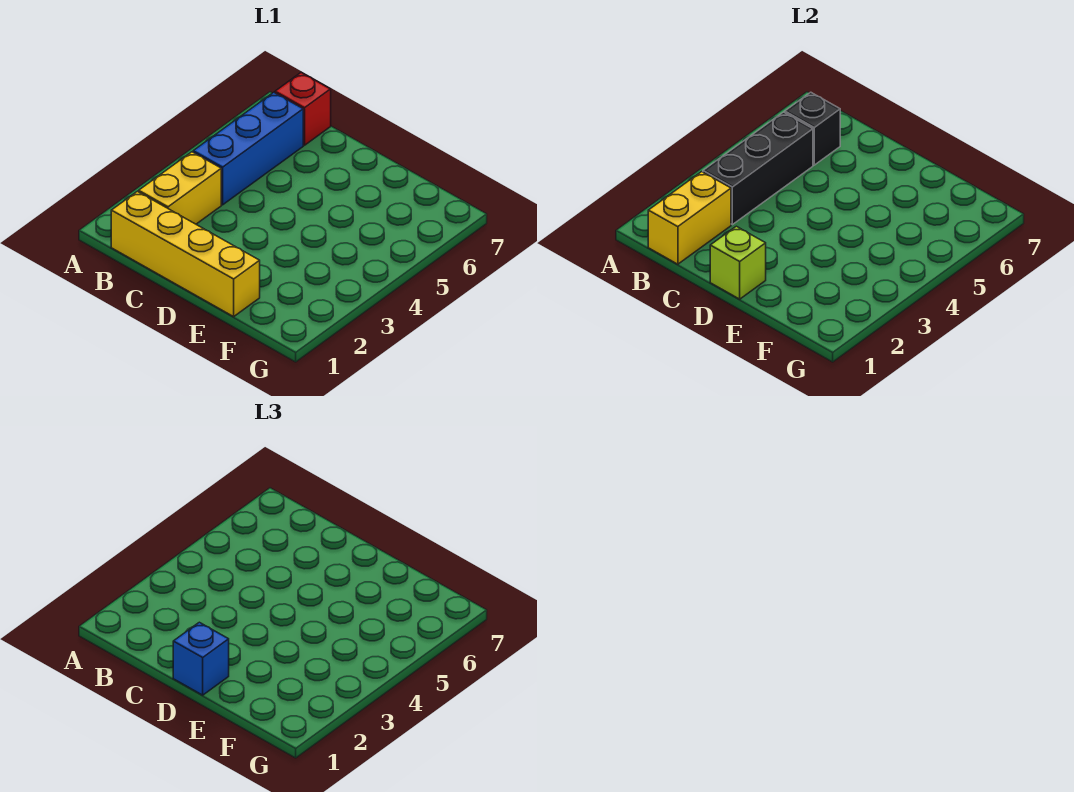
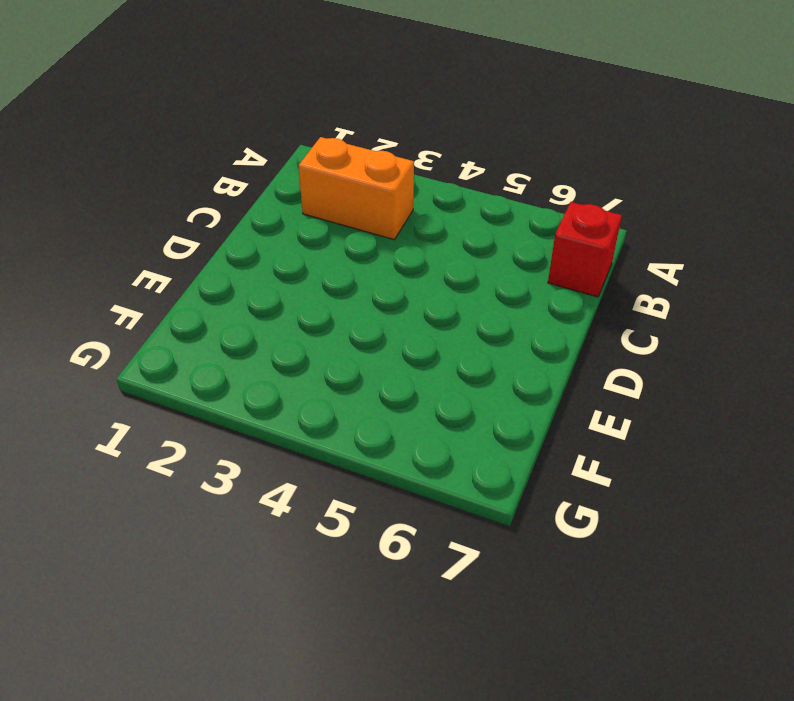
orange brick B2:B3 level 1 -> yellow brick B2:B3 level 1
none -> yellow brick B1:E1 level 1
none -> blue brick B4:B6 level 1

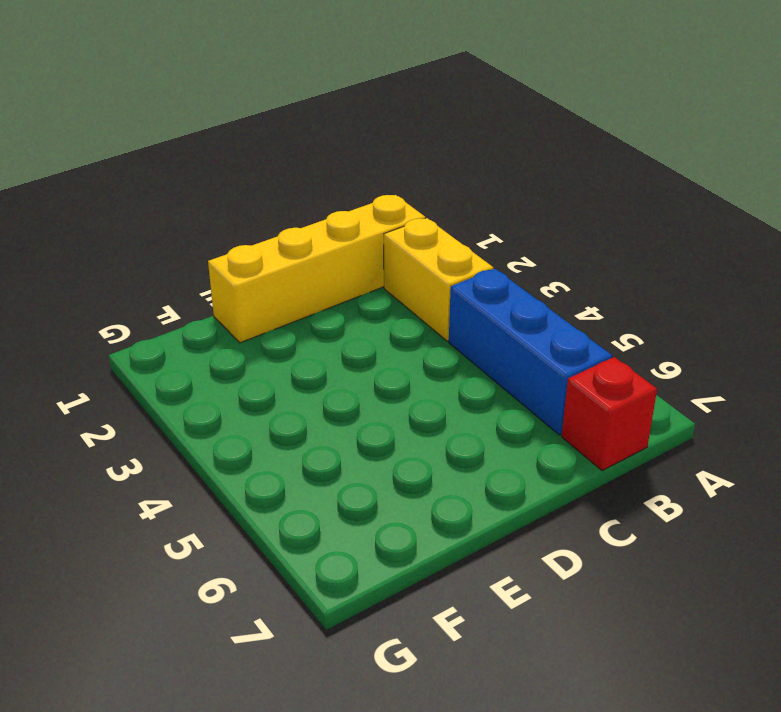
none -> yellow brick B1:B2 level 2
none -> black brick B3:B5 level 2

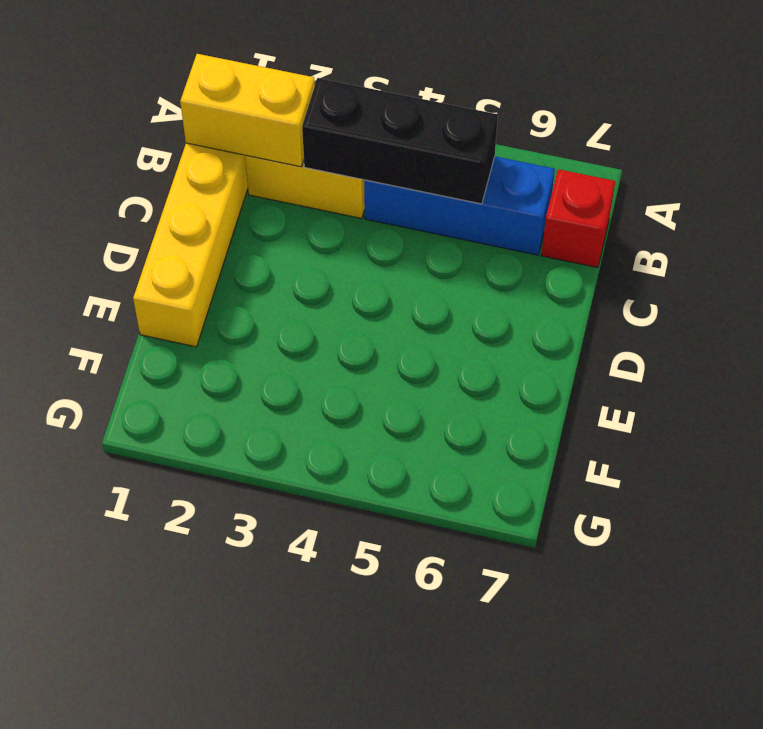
none -> black brick B6 level 2
none -> lime brick D1 level 2

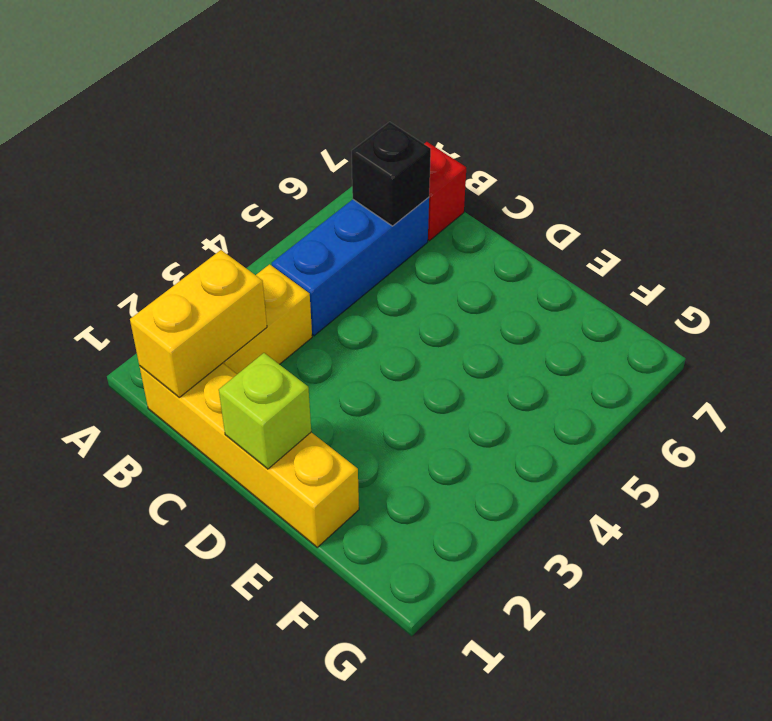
none -> black brick B3:B5 level 2
none -> blue brick D1 level 3

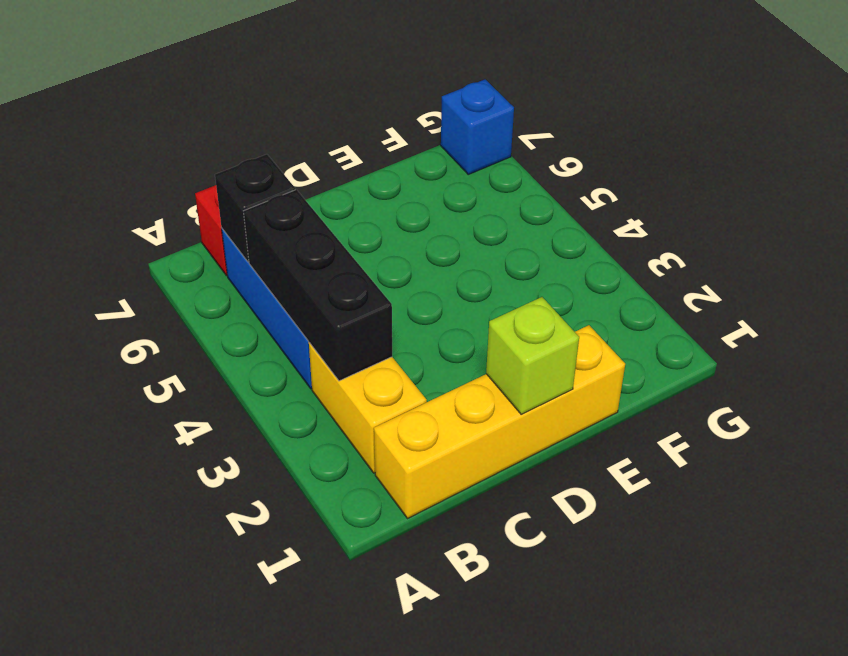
blue brick G7 level 1 -> blue brick D1 level 3
none -> yellow brick B1:B2 level 2

